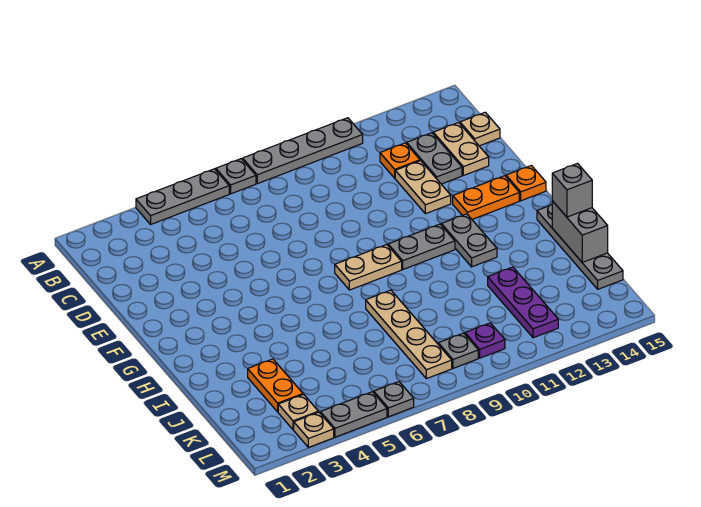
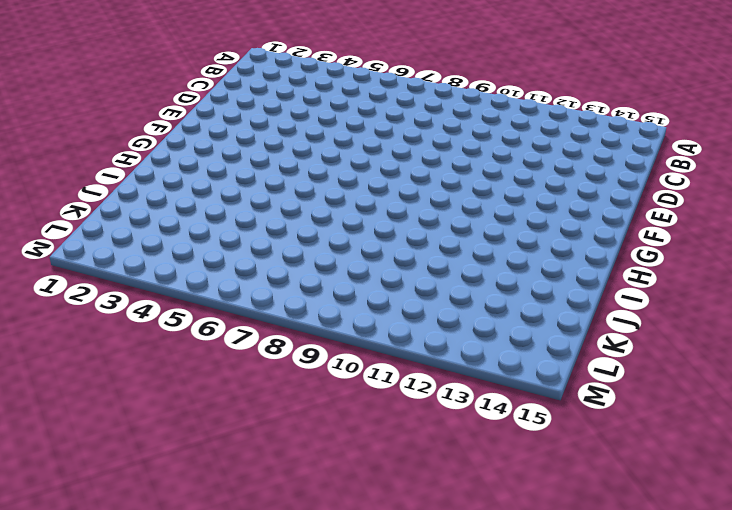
none -> grey plate A4:A6 level 1
none -> grey plate A7 level 1
none -> grey plate A8:A11 level 1

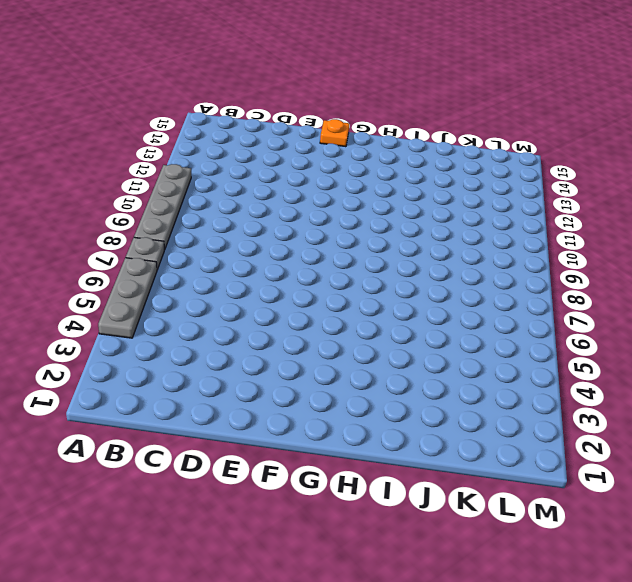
none -> orange plate C12 level 1
none -> grey plate C13:D13 level 1
none -> tan plate C14:D14 level 1

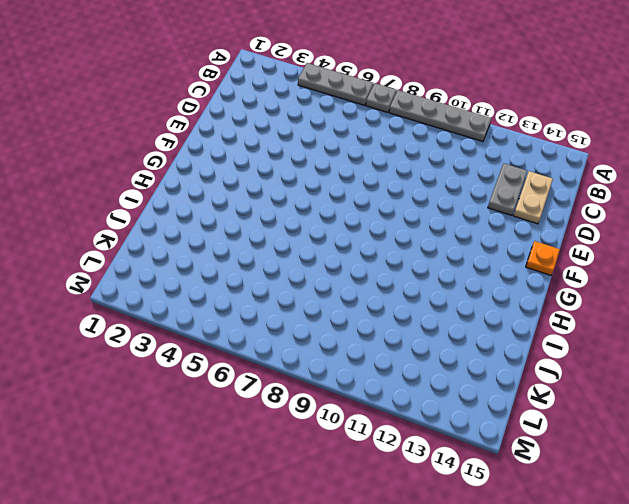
none -> orange plate C12 level 1
none -> tan plate C15 level 1
none -> tan plate D12:E12 level 1

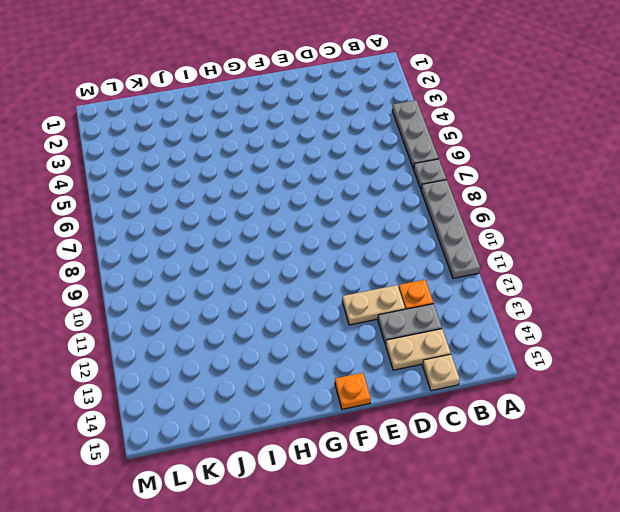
none -> orange plate F13:F14 level 1
none -> tan plate G8:G9 level 1
none -> grey plate G10:G11 level 1

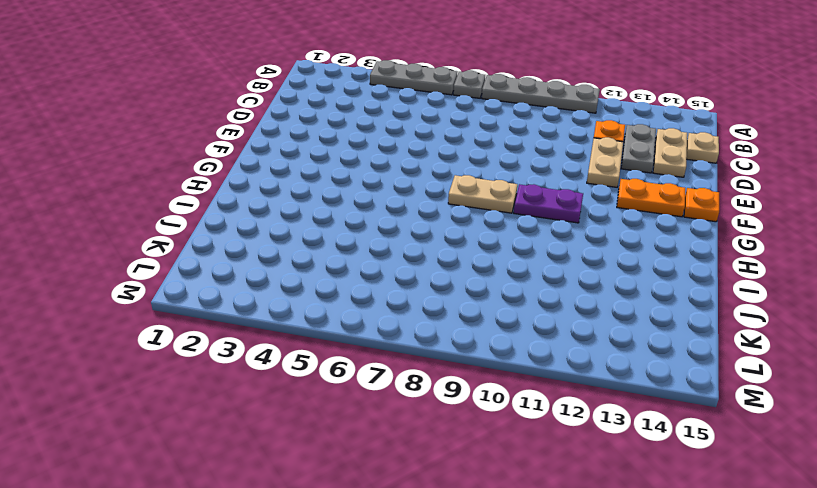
purple plate G10:G11 level 1 -> grey plate G10:G11 level 1
none -> grey plate G12:H12 level 1
none -> grey plate H15:K15 level 1
none -> tan plate I8:L8 level 1

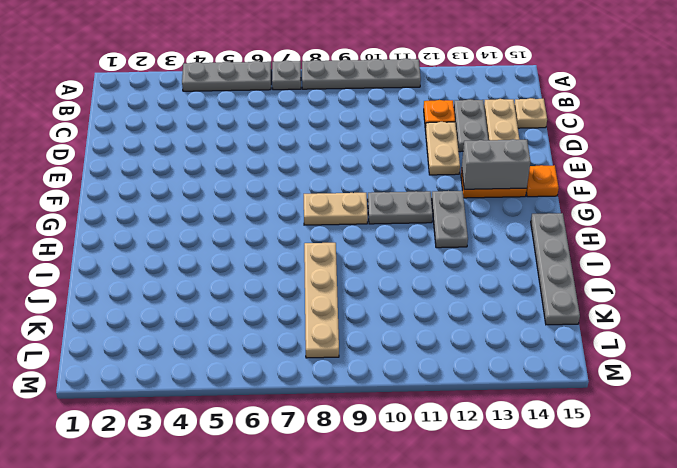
grey brick F13:F14 level 2 -> grey brick I15:J15 level 2
none -> orange plate J3:K3 level 1
none -> purple plate J12:L12 level 1
none -> tan plate L3 level 1

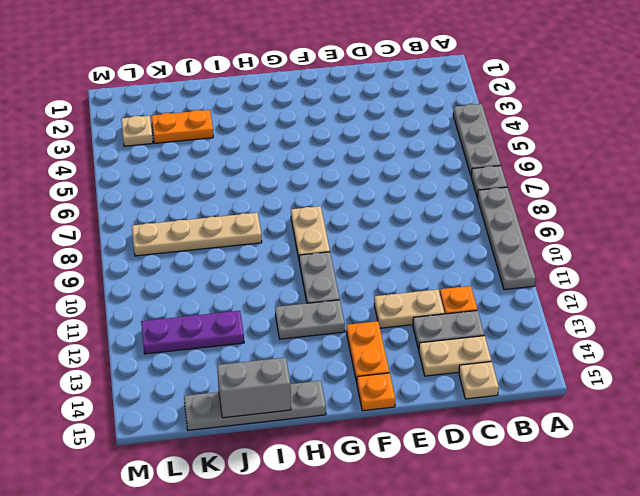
none -> grey plate L9 level 1
none -> purple plate L10 level 1
none -> tan plate M3 level 1

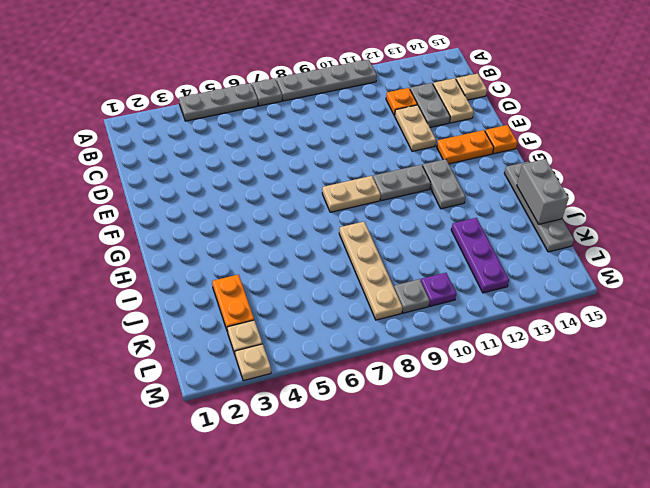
none -> grey plate M4:M5 level 1
none -> grey plate M6 level 1
none -> grey brick I15 level 3

